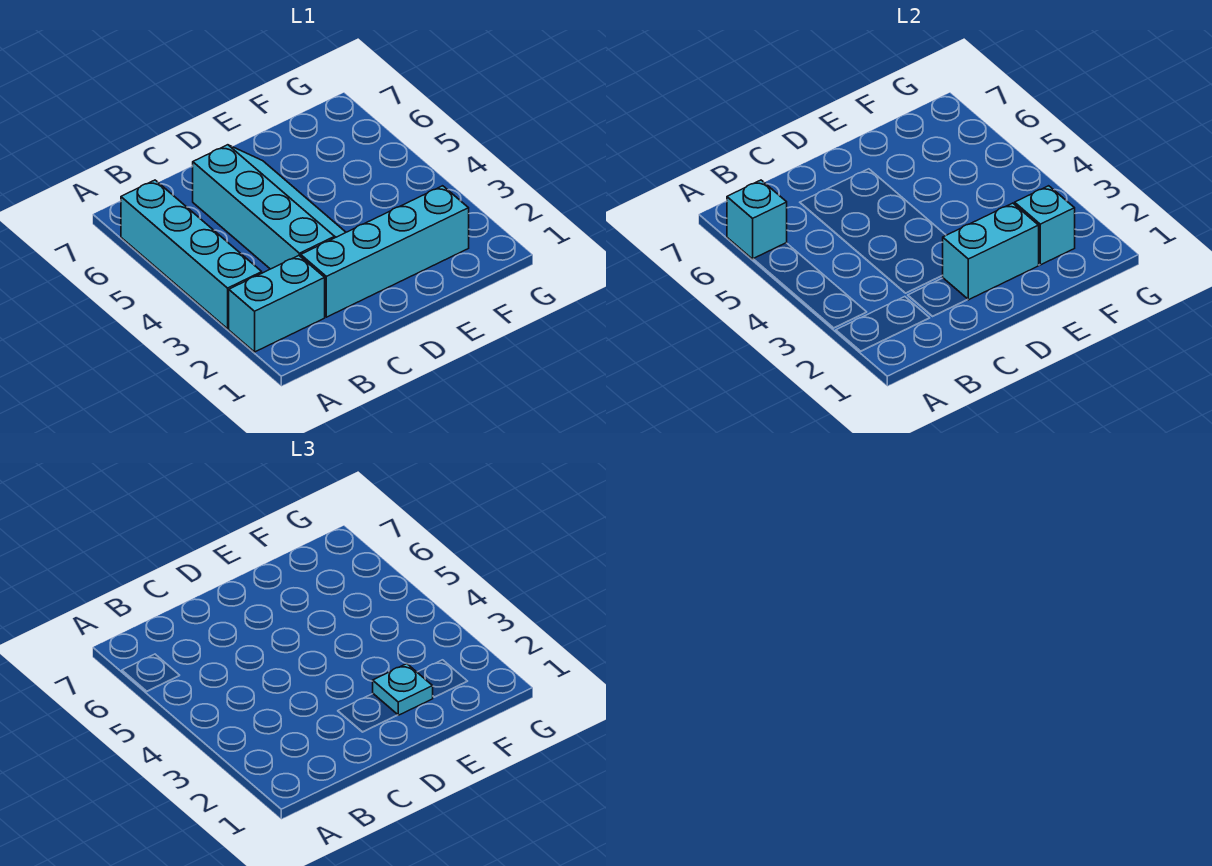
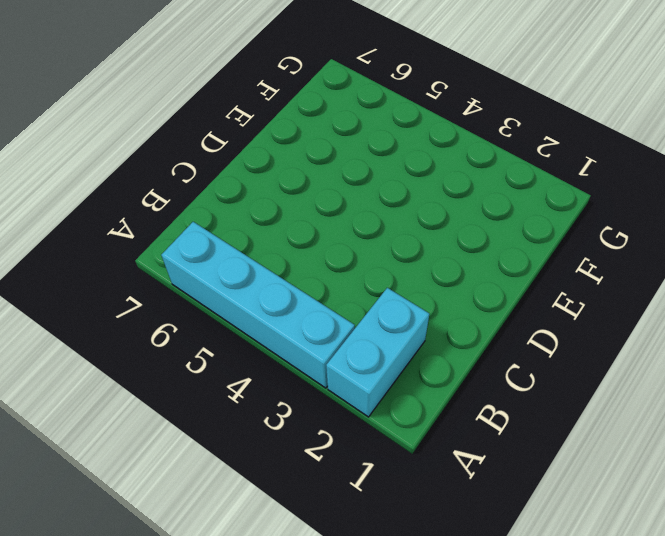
none -> cyan brick C2:F2 level 1
none -> cyan slope C3:D6 level 1 top C

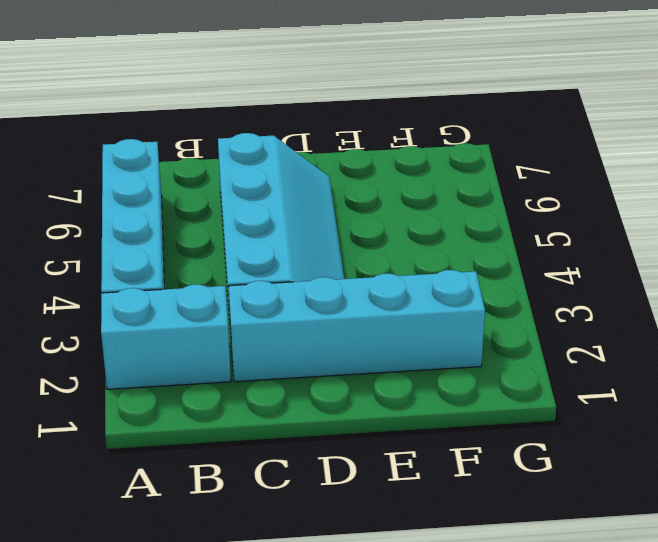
none -> cyan brick A6 level 2
none -> cyan brick D2:E2 level 2

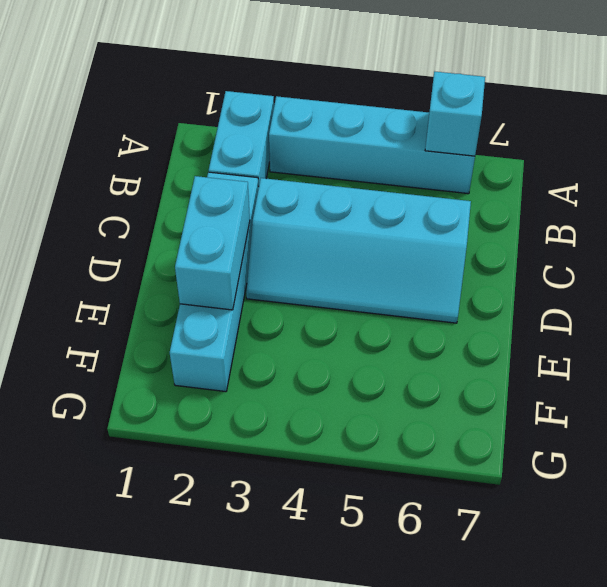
none -> cyan brick F2 level 2
none -> cyan plate E2 level 3

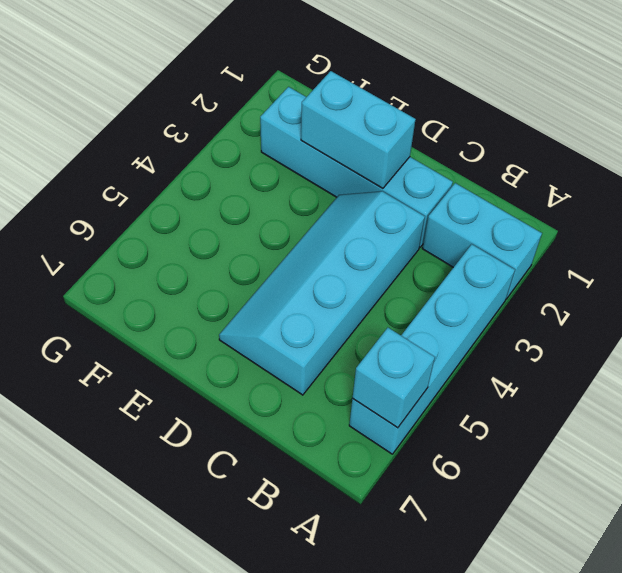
none -> cyan brick F2 level 2
none -> cyan plate E2 level 3

